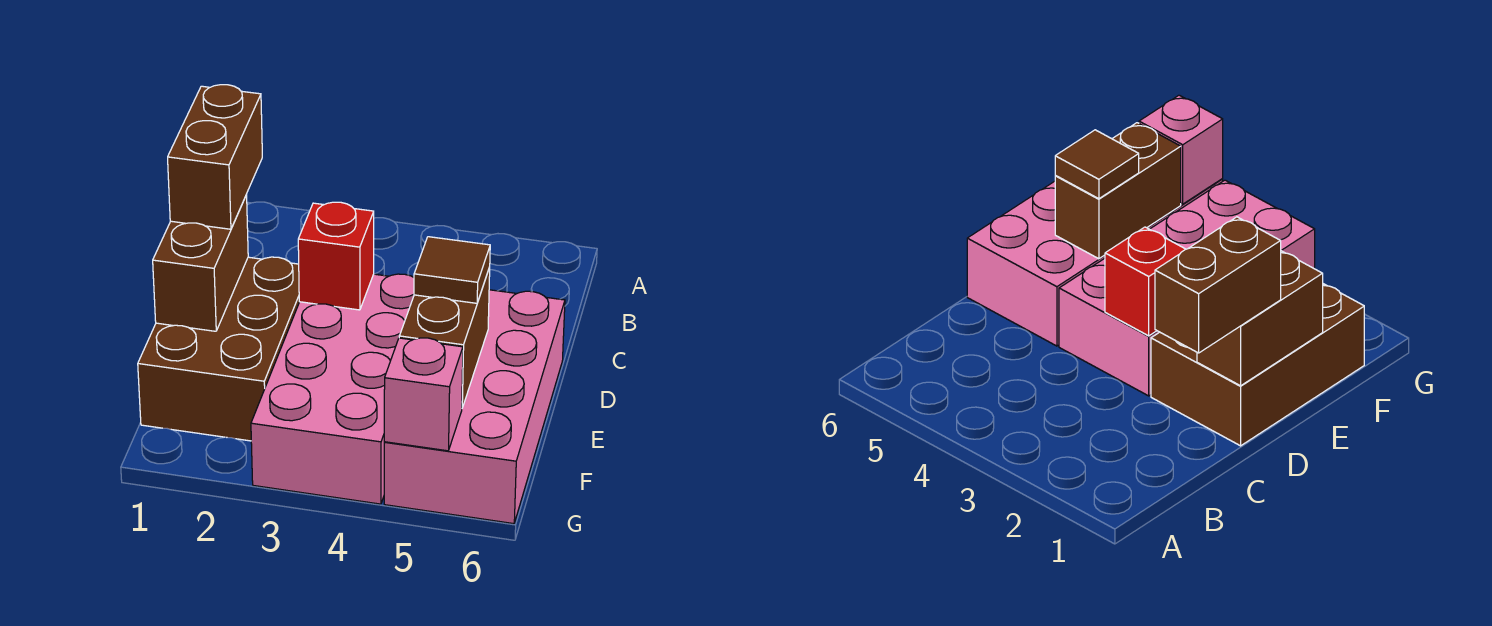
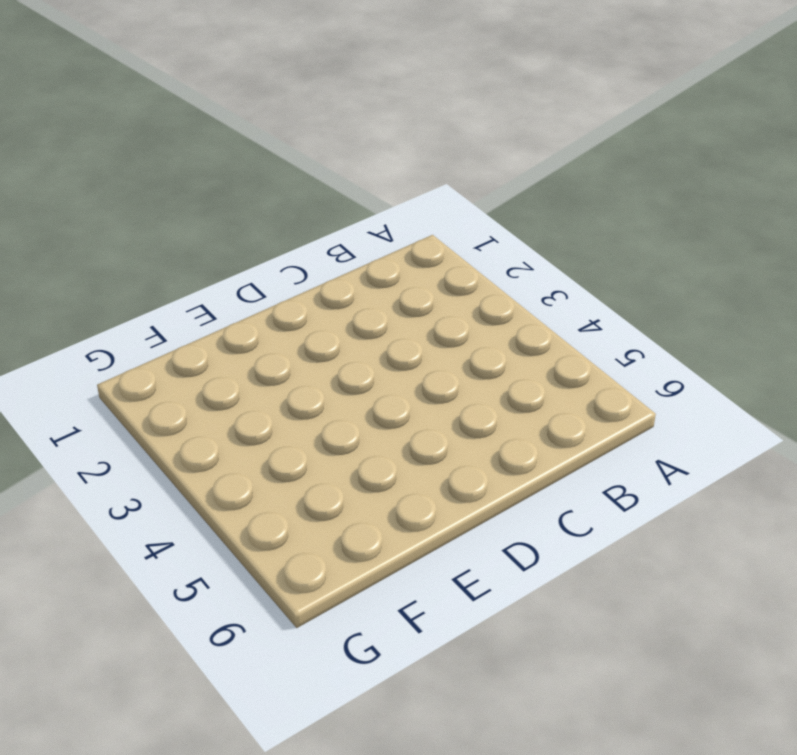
none -> brown brick D1:F2 level 1
none -> pink brick D3:G4 level 1

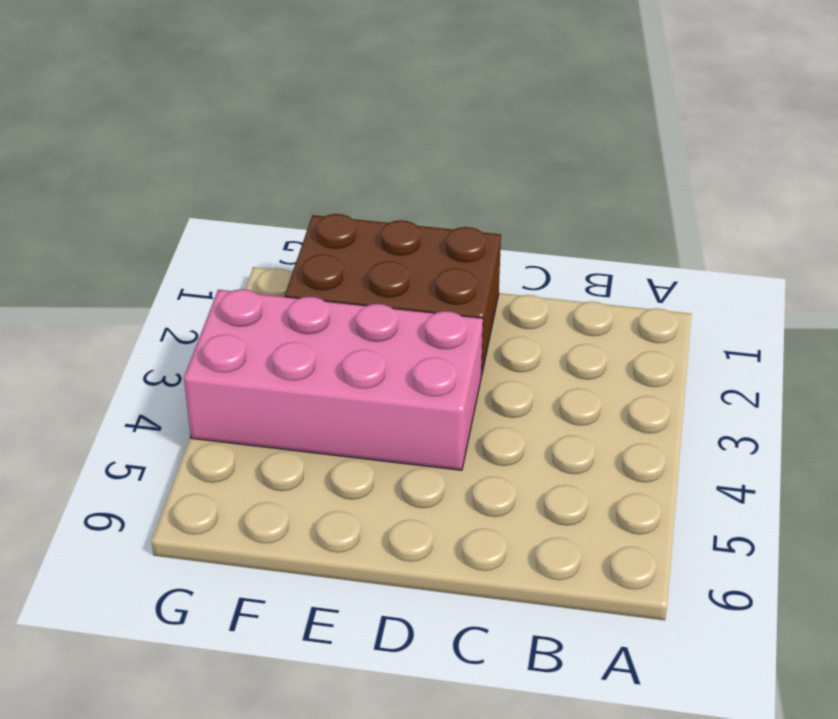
none -> pink brick D5:G6 level 1
none -> brown brick D1:E1 level 2

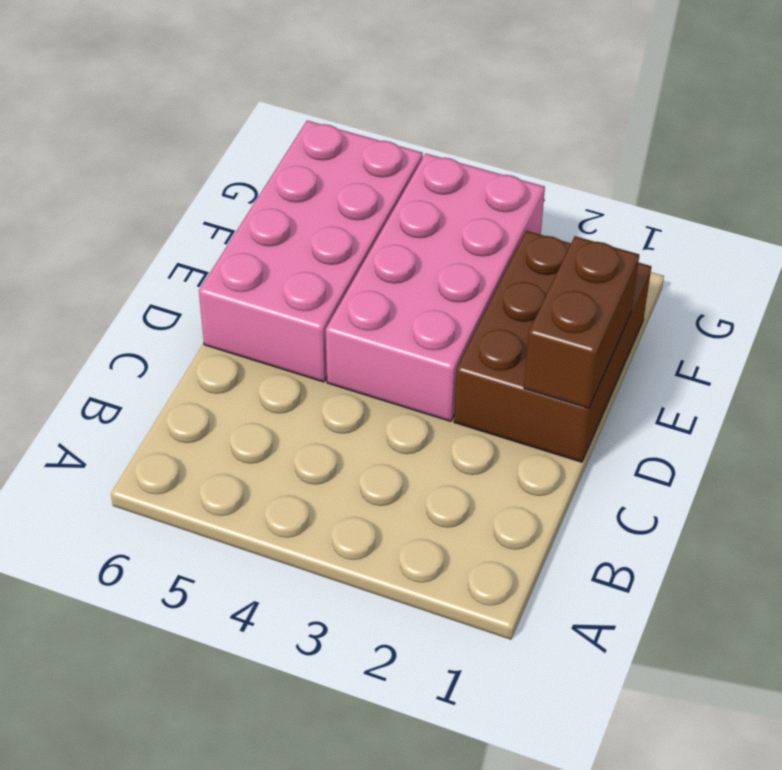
none -> red brick D3 level 2
none -> brown brick E5:F5 level 2

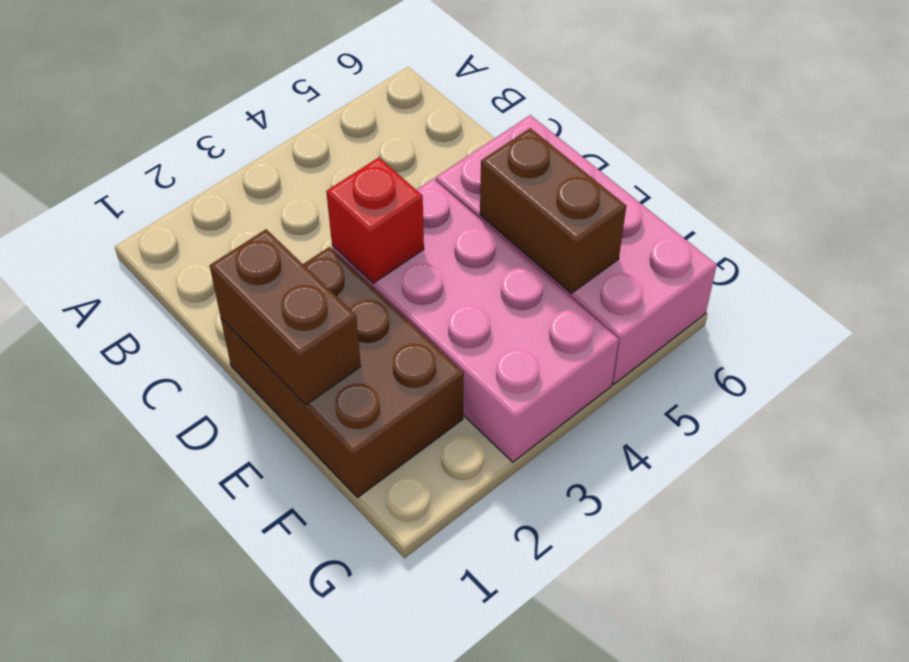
none -> pink brick G5 level 2
none -> brown brick C1:D1 level 3

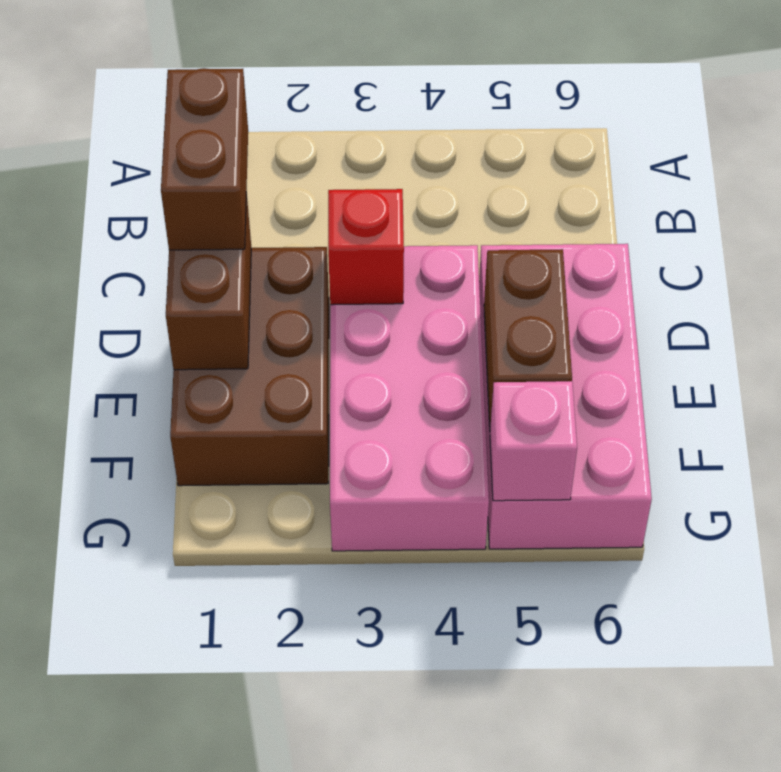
none -> brown tile E5 level 3

